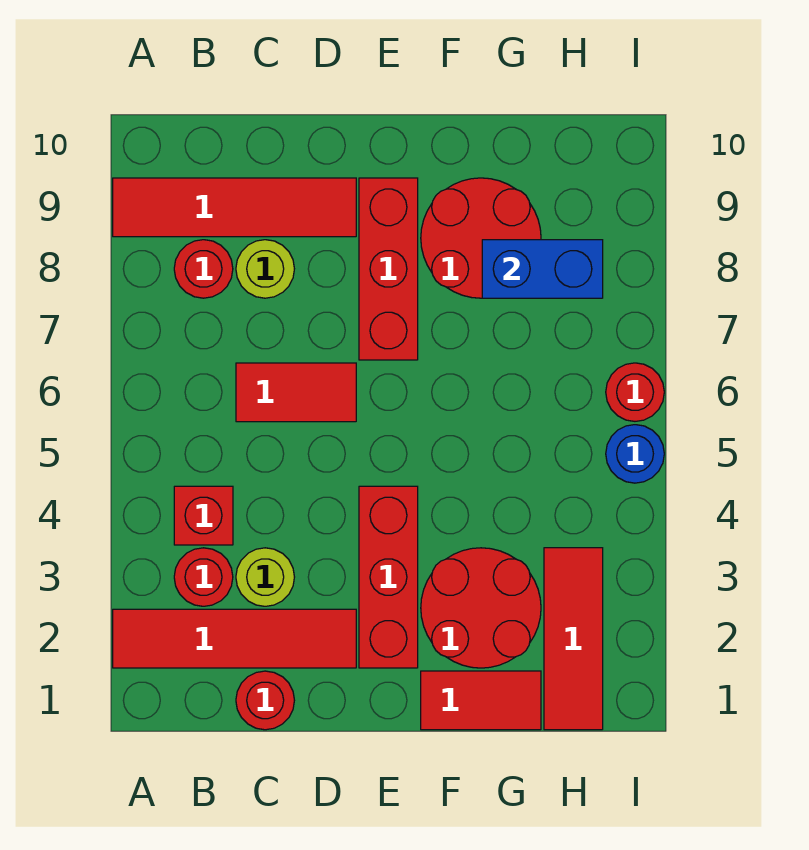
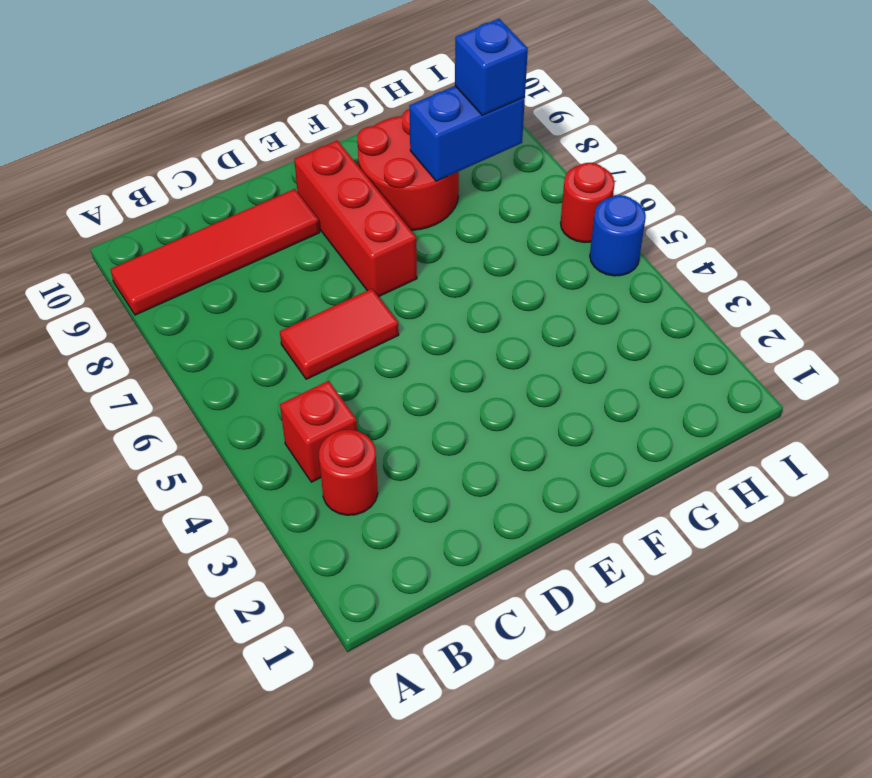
blue brick H8 level 3 -> none
none -> red tile A2:D2 level 1
none -> red round brick B8 level 1
none -> red round brick C1 level 1

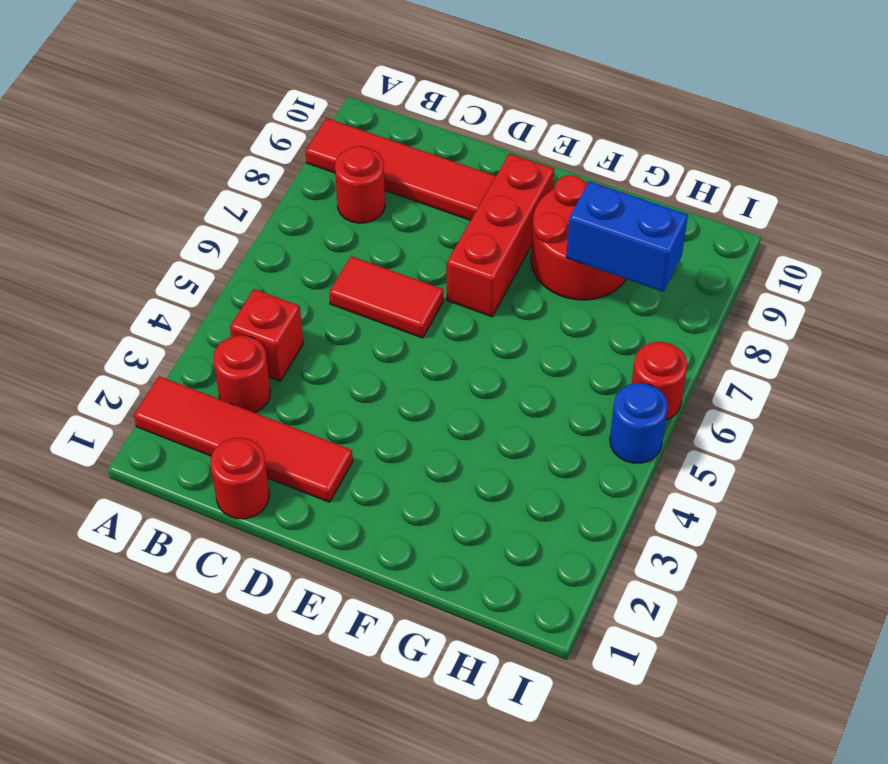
none -> lime round brick C3 level 1
none -> lime round brick C8 level 1
none -> red brick E2:E4 level 1

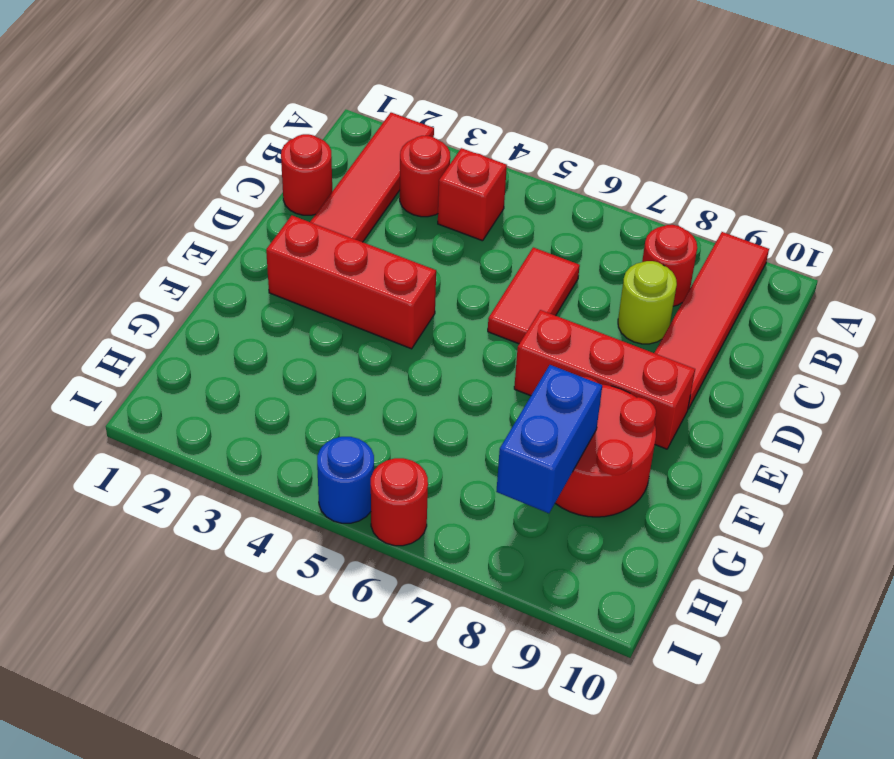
none -> lime round brick C3 level 1
none -> red tile F1:G1 level 1
none -> red round brick F2:G3 level 1

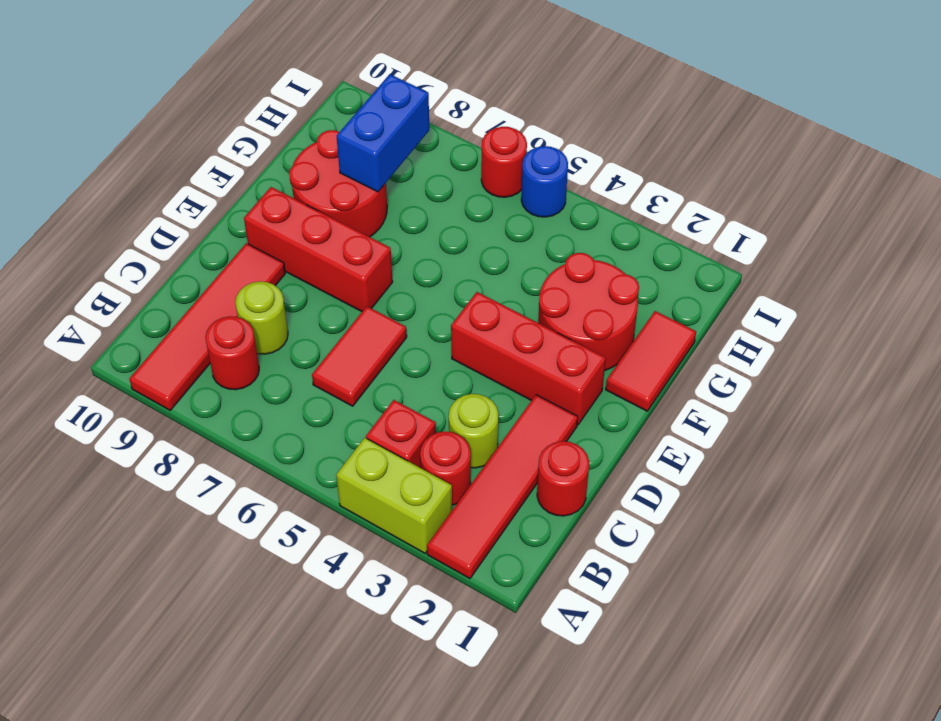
lime brick A3:A4 level 1 -> none
none -> red tile H1:H3 level 1

